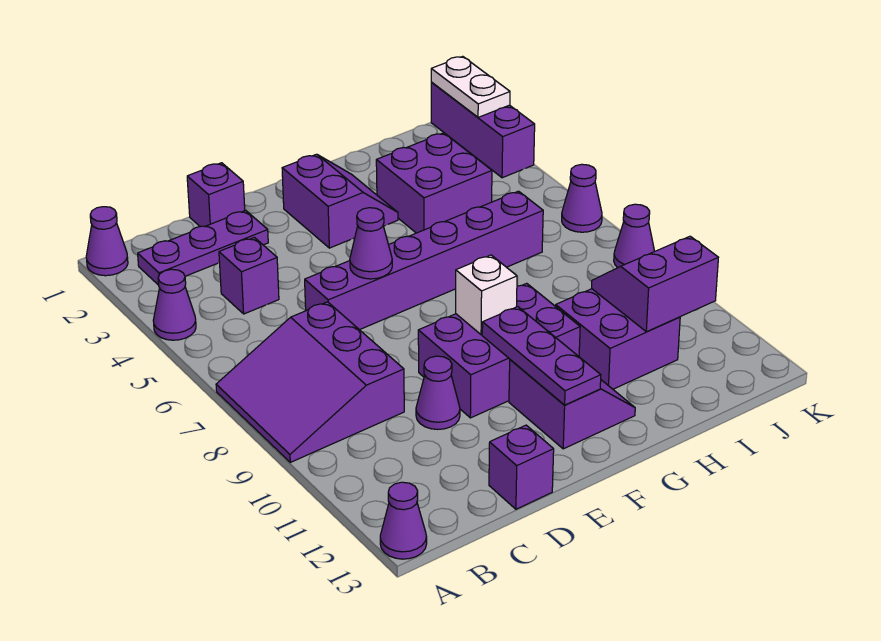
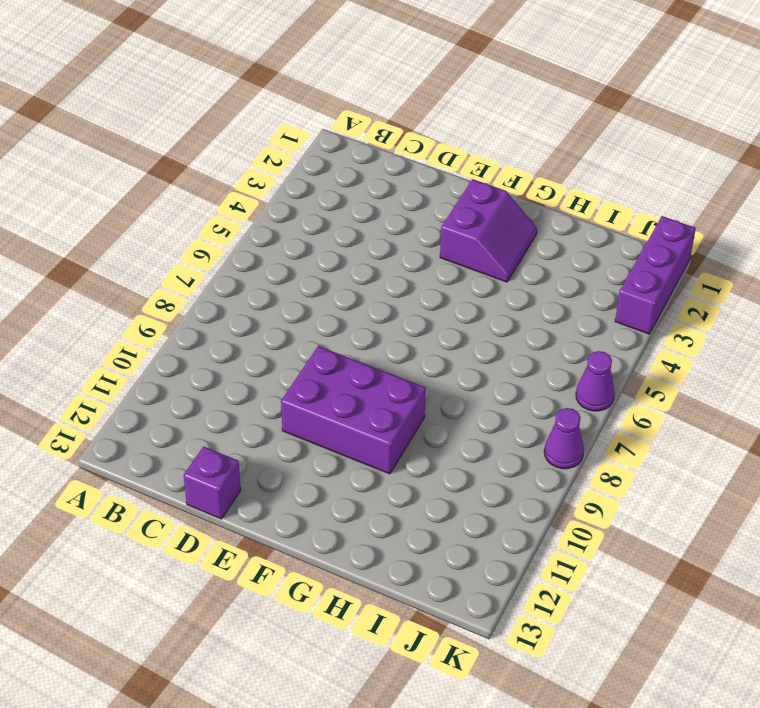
none -> purple cone A1 level 1
none -> purple cone A4 level 1
none -> purple slope A7:C9 level 1 top C

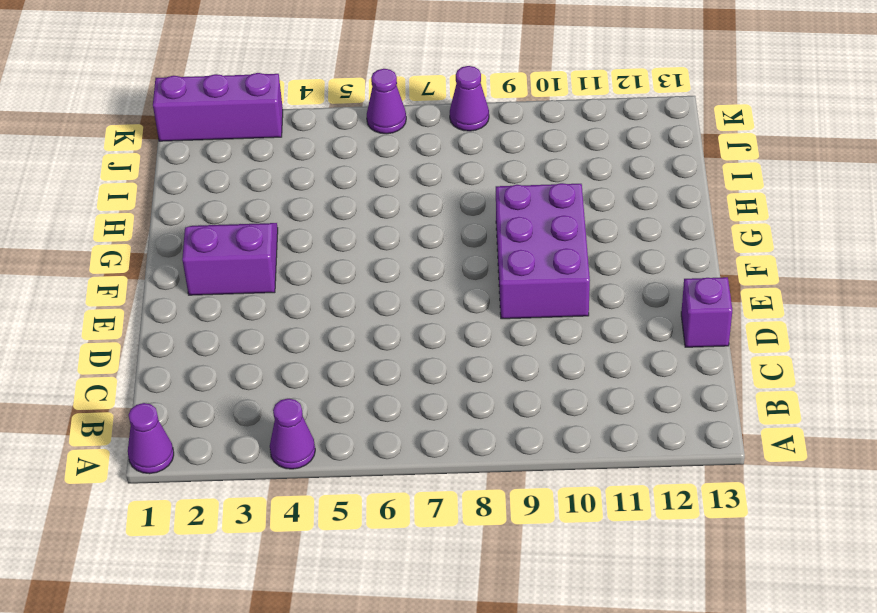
none -> purple slope A7:C9 level 1 top C
none -> purple cone A13 level 1
none -> purple plate B2:D2 level 1

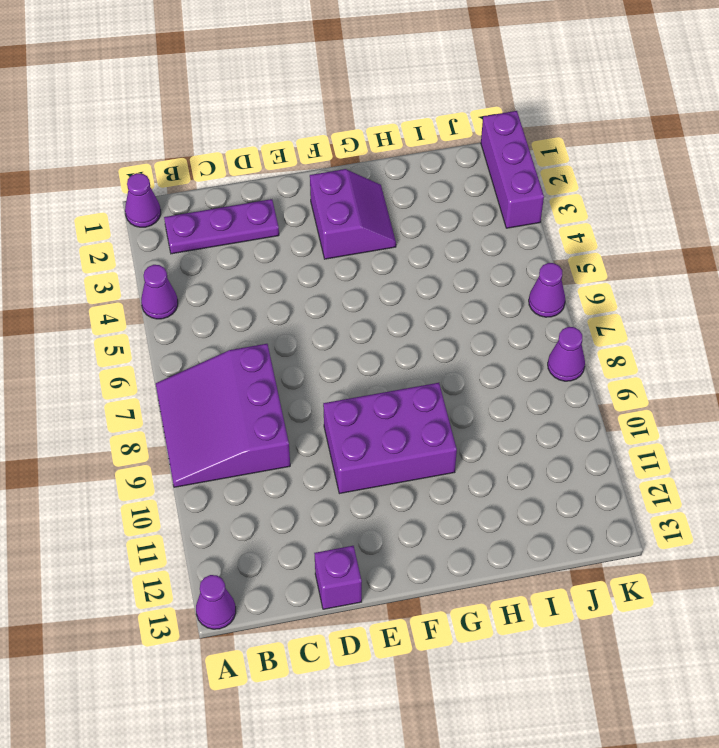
none -> purple brick C4 level 1
none -> purple brick D1 level 1
none -> purple brick D6:I6 level 1

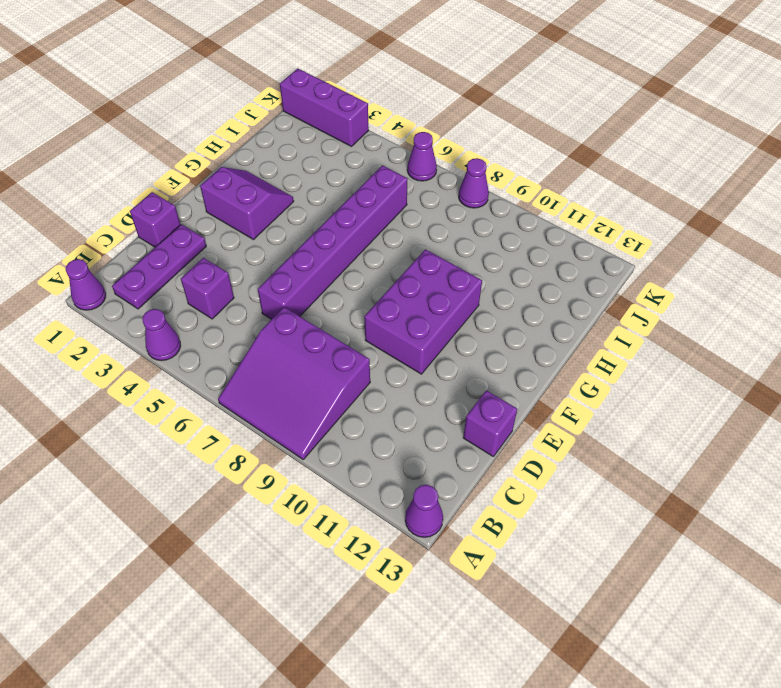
none -> purple cone D10 level 1
none -> purple slope F11:G12 level 1 top F
none -> purple brick H3:I4 level 1

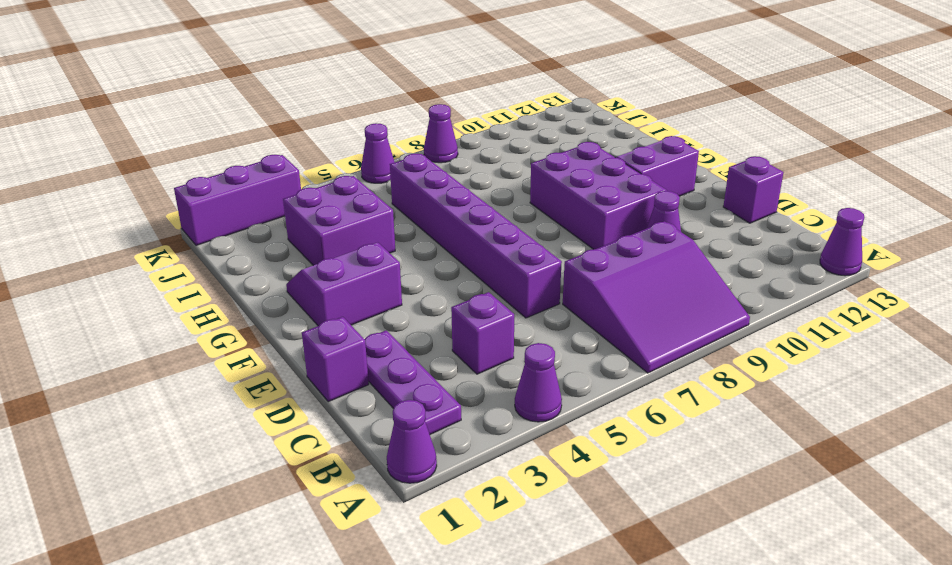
none -> purple brick H10:I11 level 1
none -> purple cone E6 level 2
none -> white brick F9 level 2

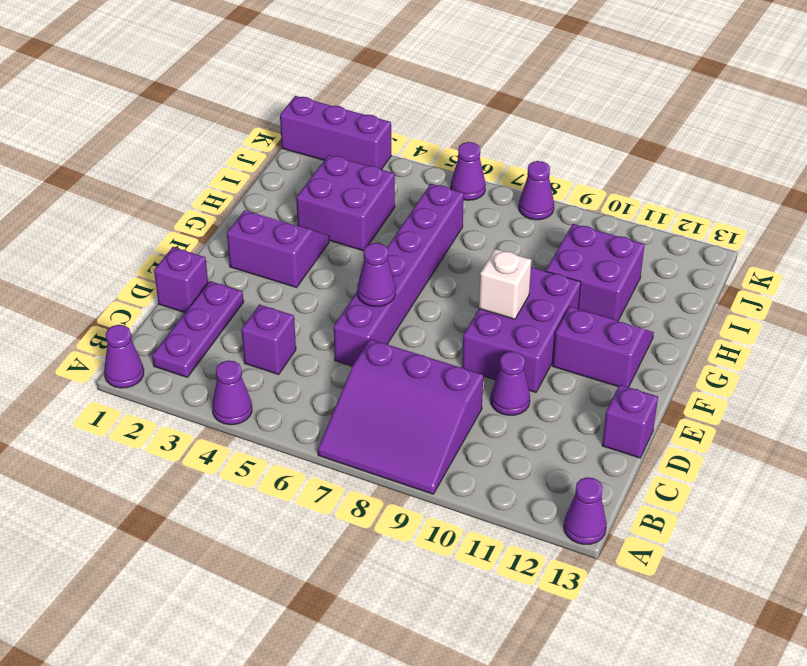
none -> purple plate F10:F12 level 2
none -> purple slope I10:J11 level 2 top 11
none -> white plate K1:K2 level 2

